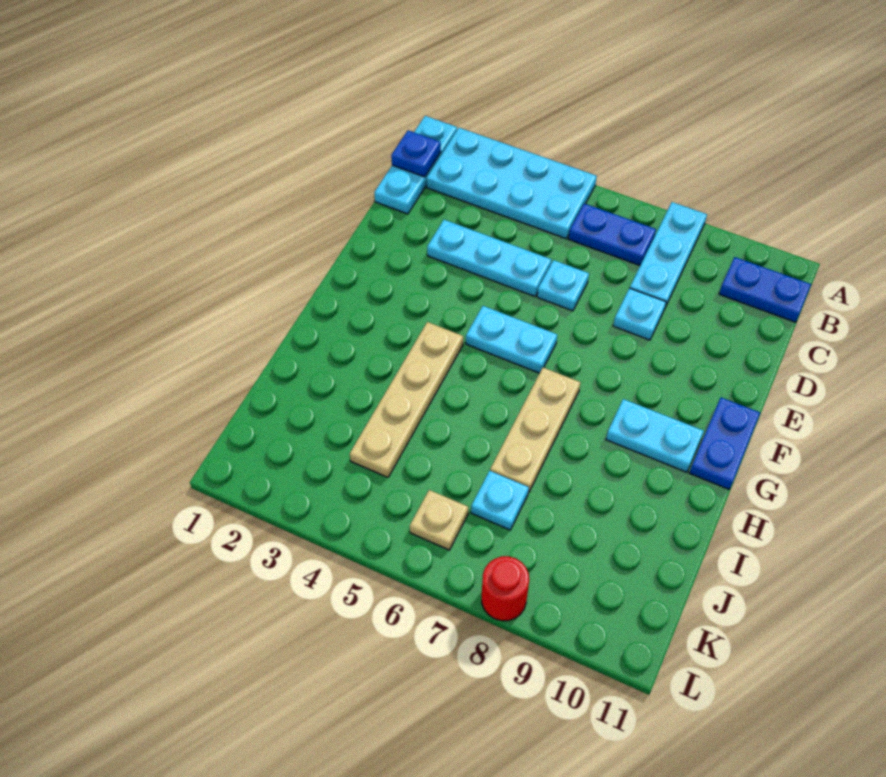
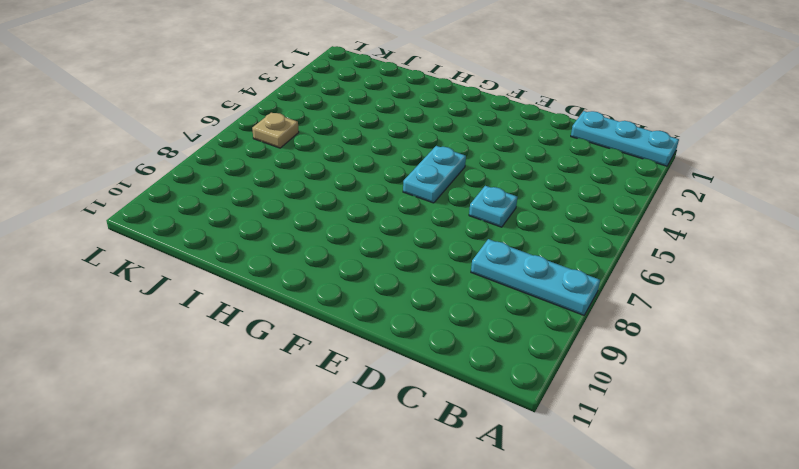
none -> cyan plate A2:B5 level 1
none -> blue plate B6:B7 level 1
none -> blue plate B10:B11 level 1

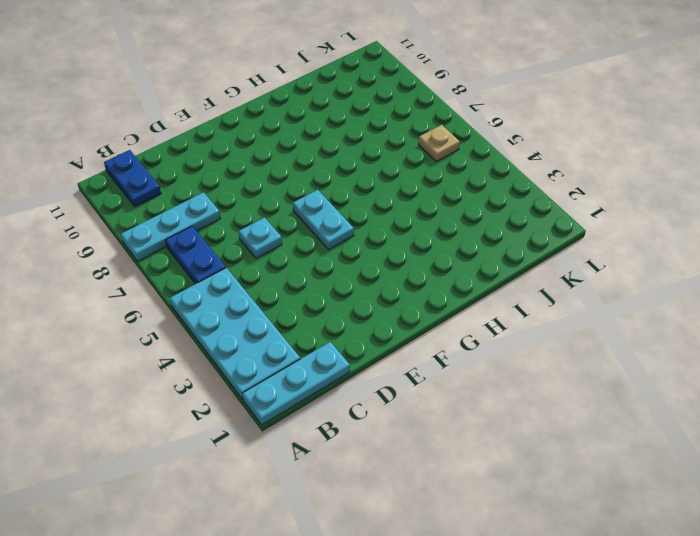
none -> cyan plate D3:D5 level 1
none -> cyan plate D8 level 1
none -> blue plate F11:G11 level 1

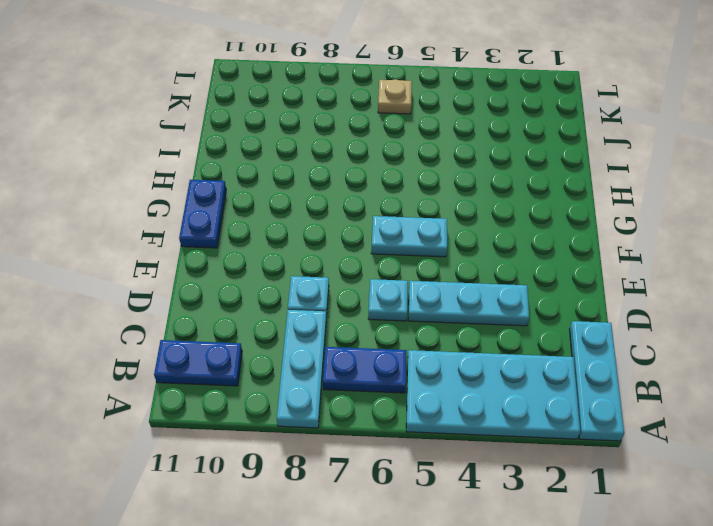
none -> tan plate G4:J4 level 1
none -> tan plate G7:I7 level 1
none -> cyan plate G9:G10 level 1

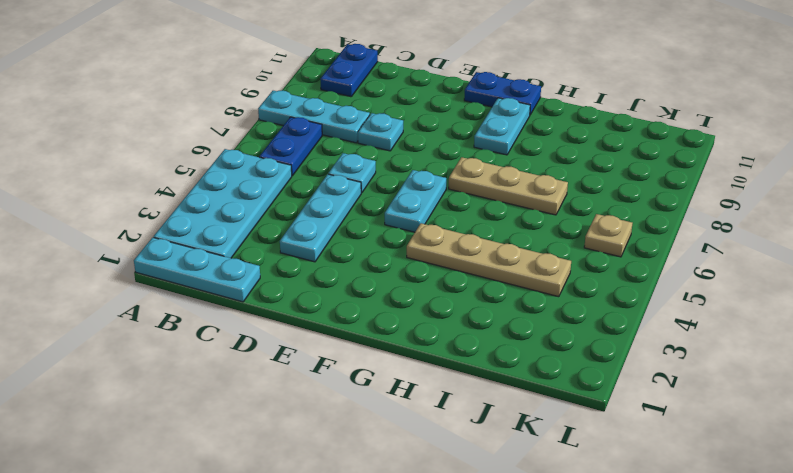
none -> cyan plate J7 level 1
none -> red round brick L8 level 1
none -> blue plate B1 level 2

